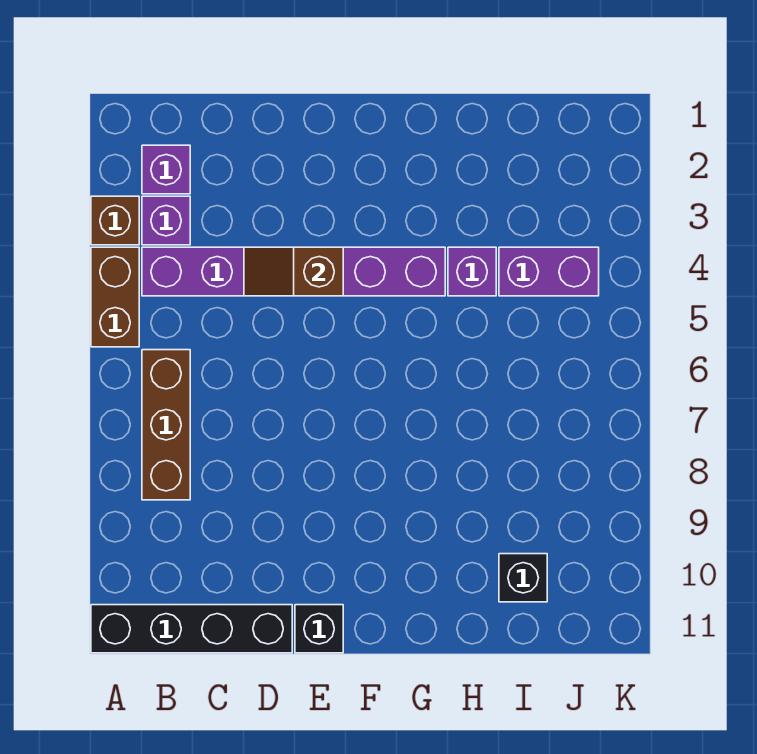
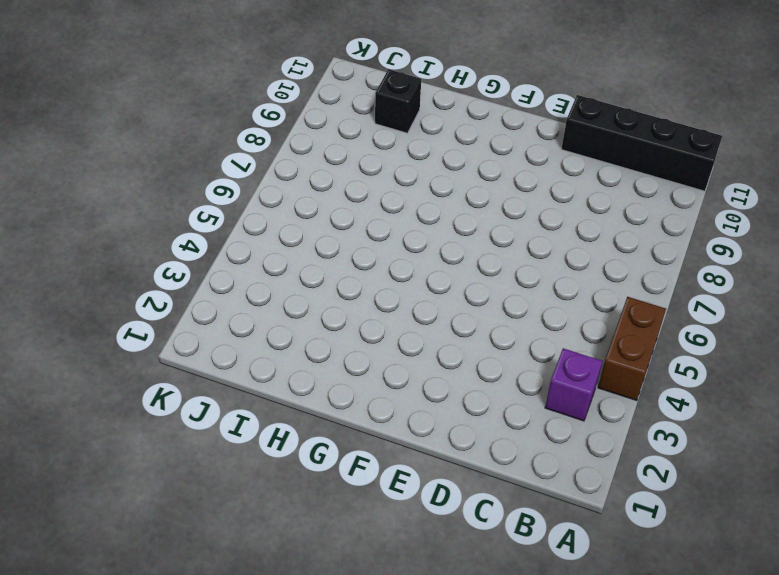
none -> brown brick A3 level 1
none -> purple brick B2 level 1
none -> purple brick B4:G4 level 1

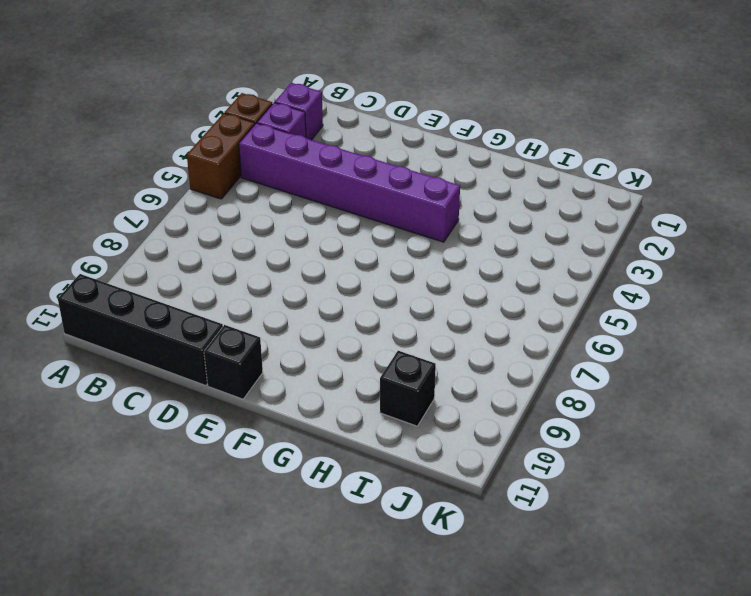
none -> brown brick B6:B8 level 1
none -> purple brick H4 level 1
none -> purple brick I4:J4 level 1

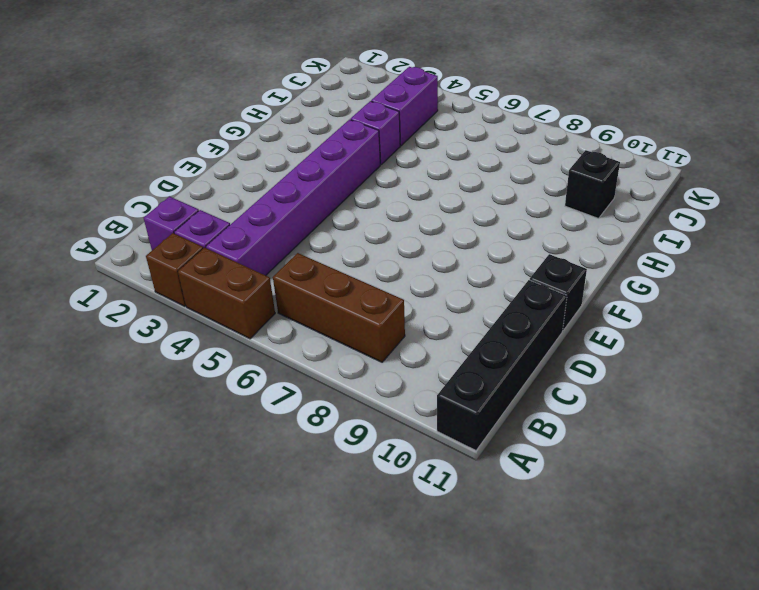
none -> brown slope D4:E4 level 2 top E

